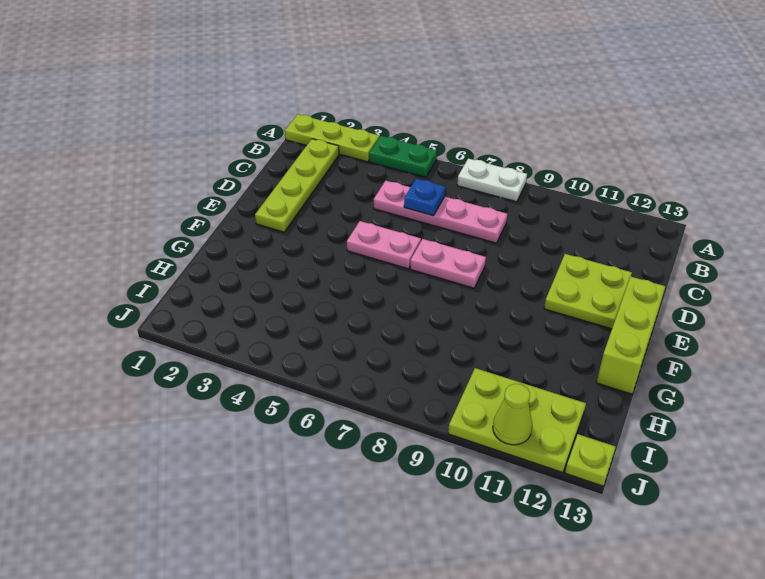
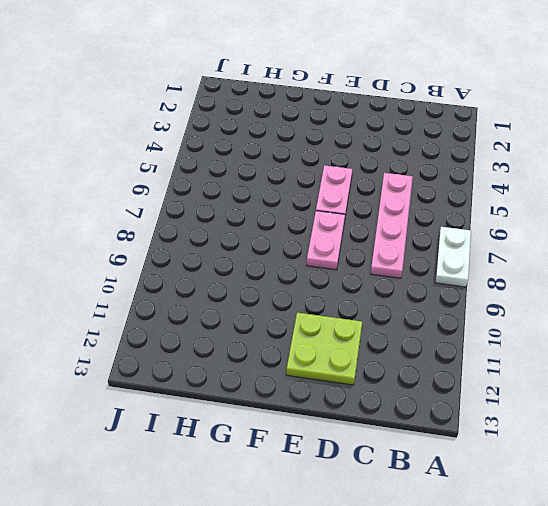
none -> lime plate A1:A3 level 1
none -> green plate A4:A5 level 1
none -> lime plate B2:E2 level 1

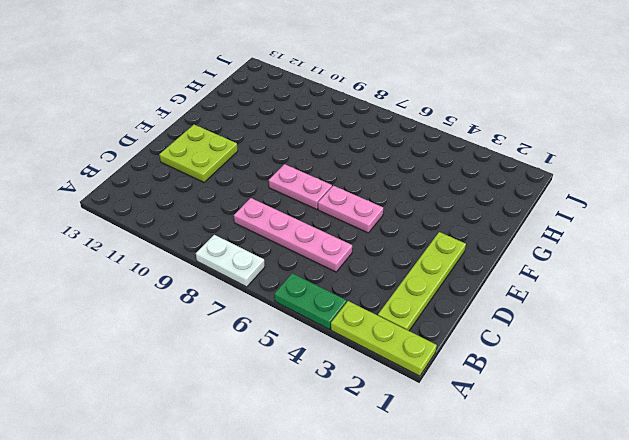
none -> lime brick E13:G13 level 1
none -> lime plate I10:J12 level 1
none -> lime plate J13 level 1

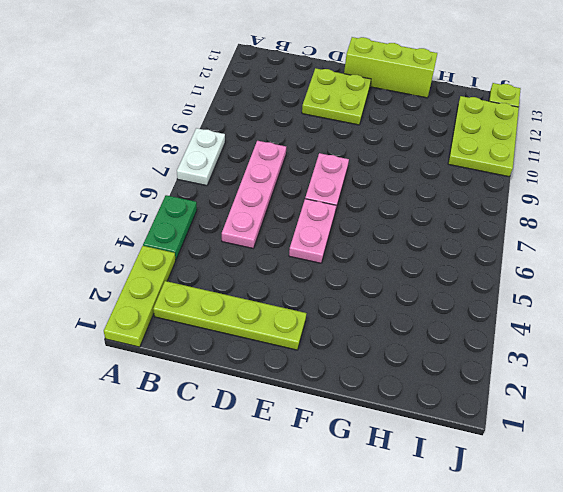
none -> blue plate C6 level 2
none -> lime cone J11 level 2

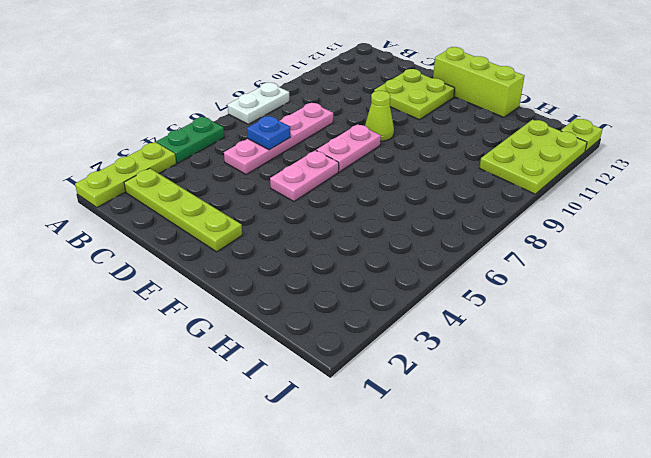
lime cone E9 level 1 -> lime cone J11 level 2

